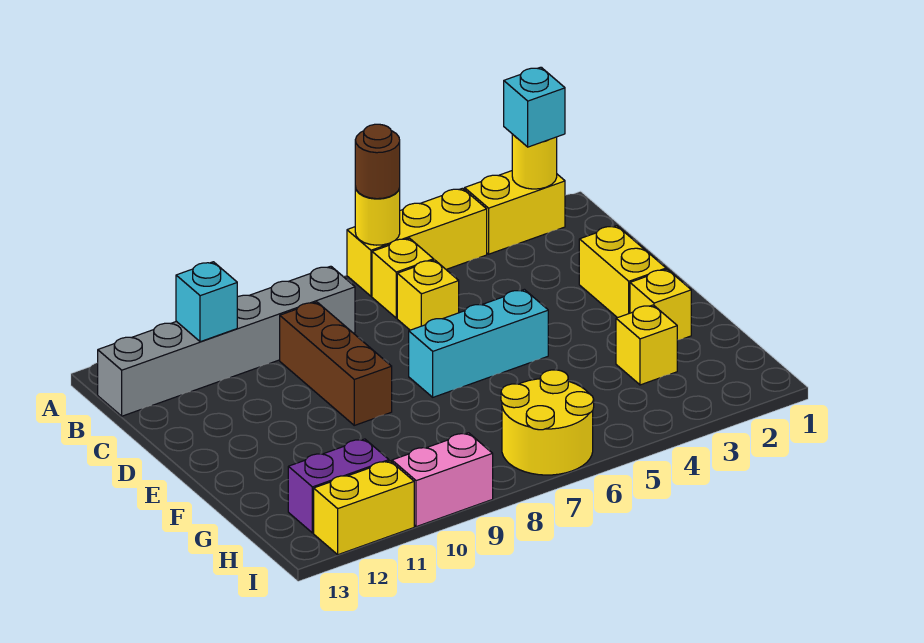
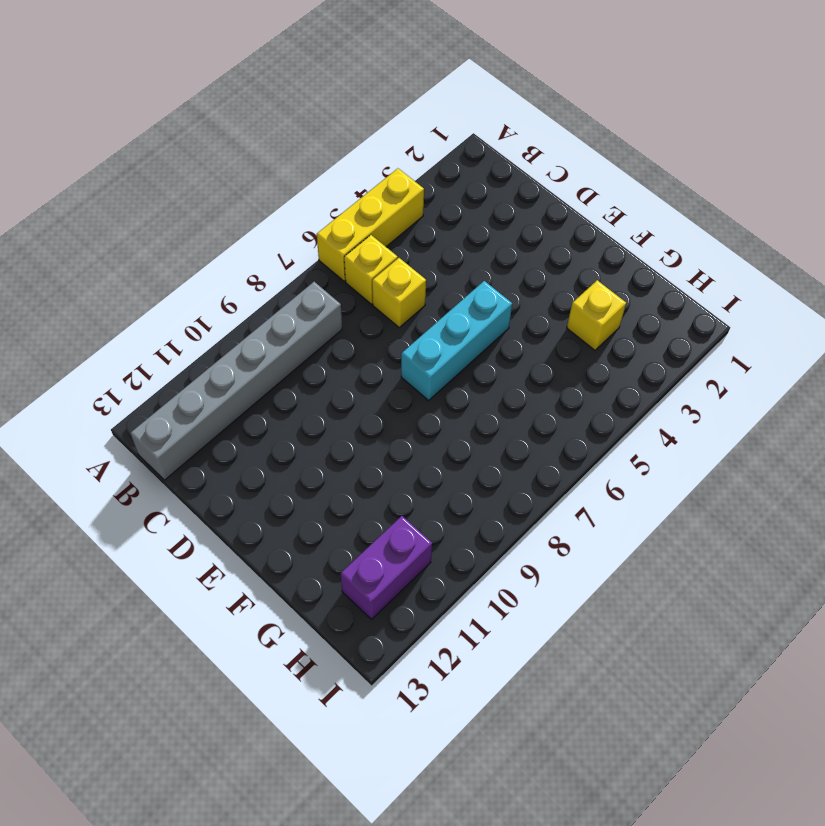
none -> yellow brick A2:A3 level 1
none -> brown brick C9:E9 level 1
none -> yellow brick D2:E2 level 1

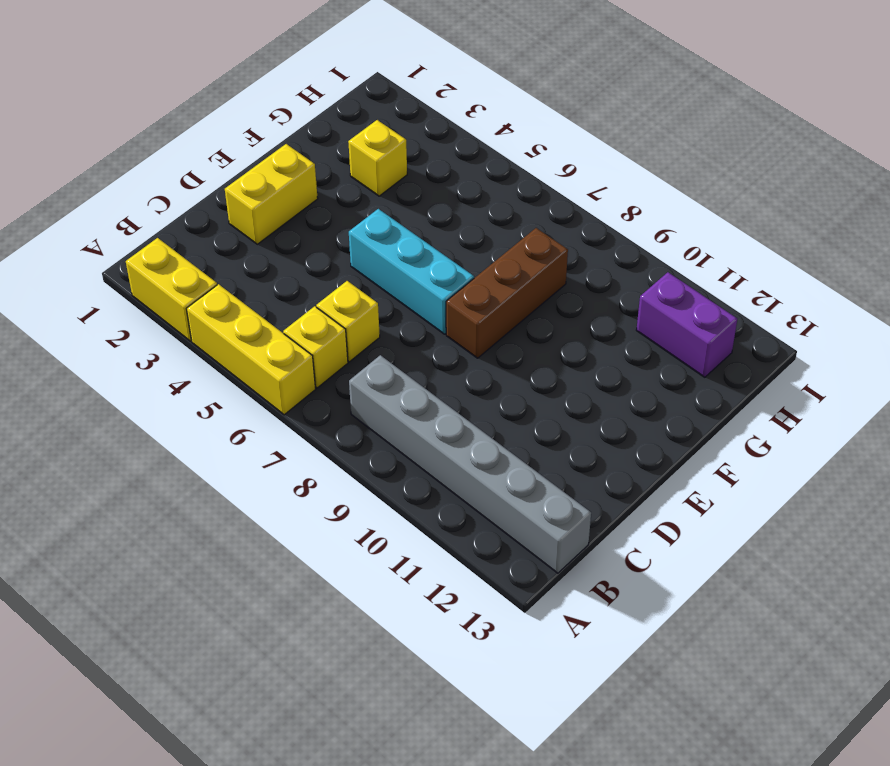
brown brick E8:G8 level 1 -> brown brick C9:E9 level 1
none -> yellow brick F2 level 1
none -> yellow round brick H6:I7 level 1
none -> pink brick I9:I10 level 1

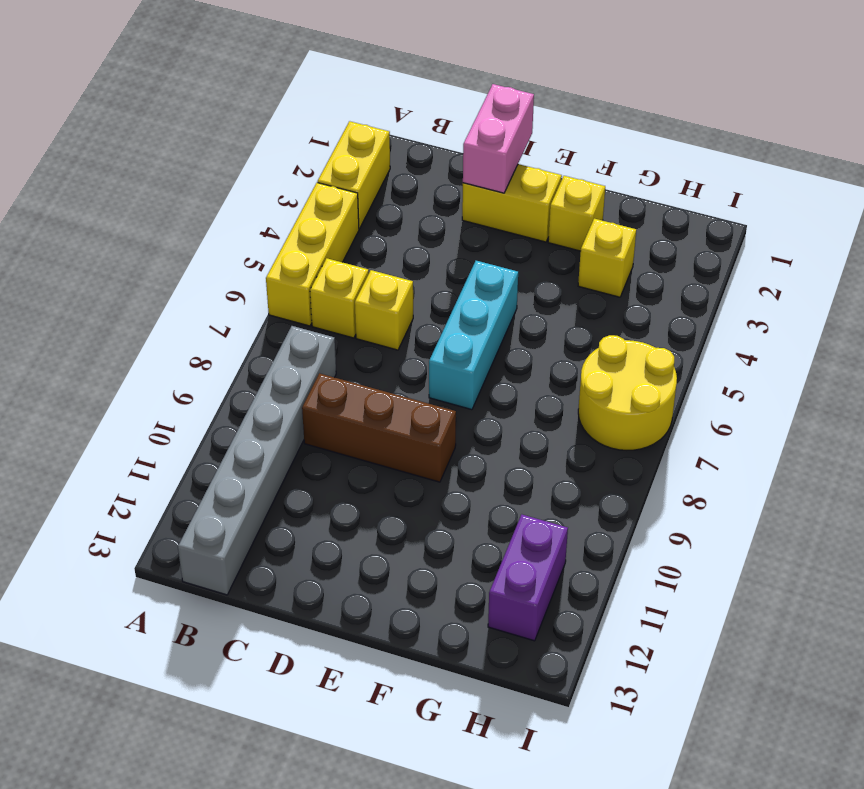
pink brick D1:D2 level 2 -> pink brick I9:I10 level 1
none -> yellow brick I11:I12 level 1
none -> yellow round brick A2 level 2
none -> yellow round brick A6 level 2

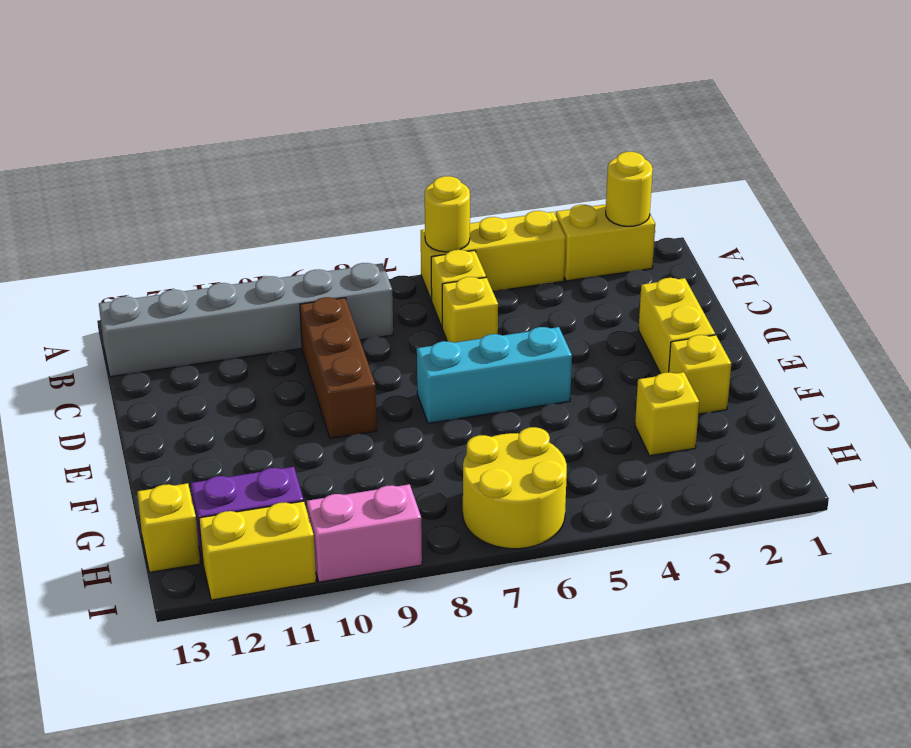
yellow brick H13 level 1 -> none
none -> cyan brick B11 level 2
none -> cyan brick A2 level 3
none -> brown round brick A6 level 3

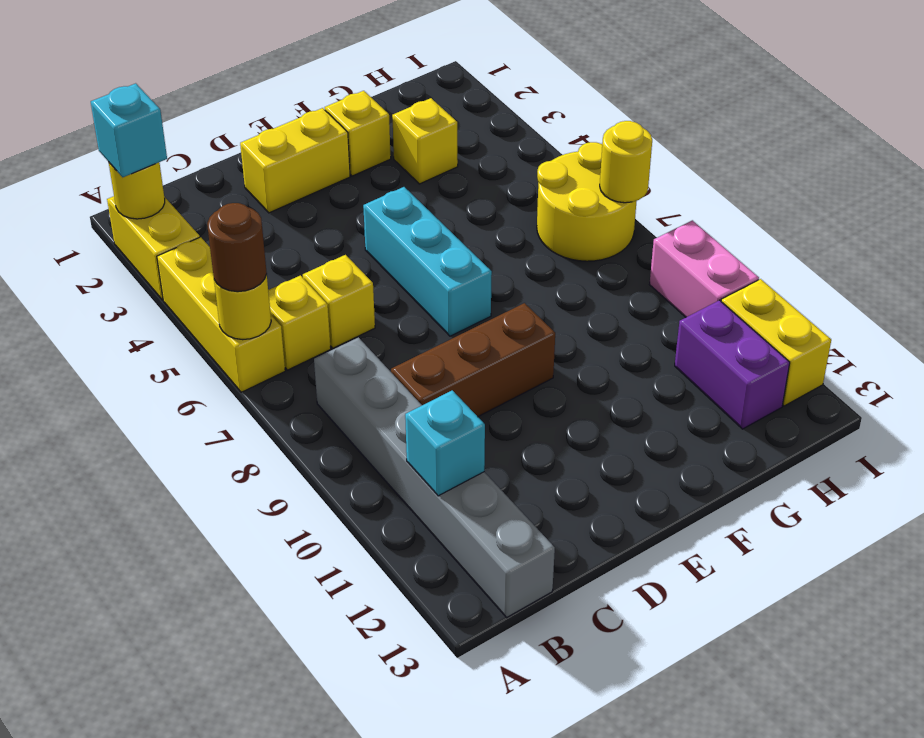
yellow round brick I7 level 2 -> none

